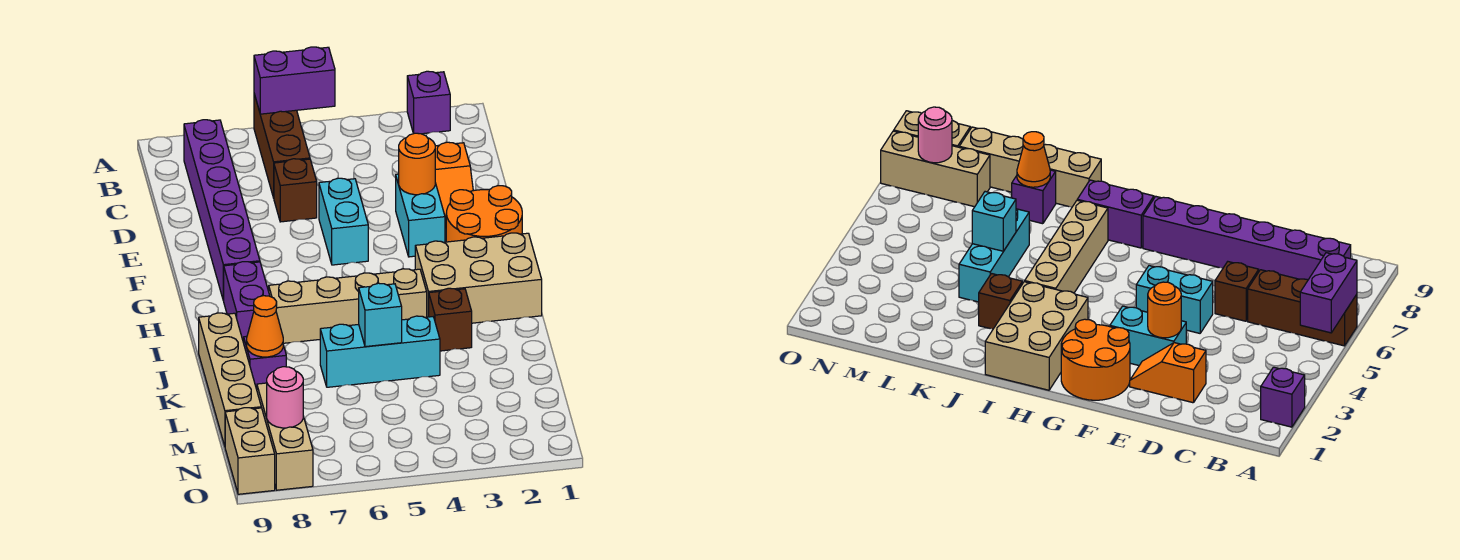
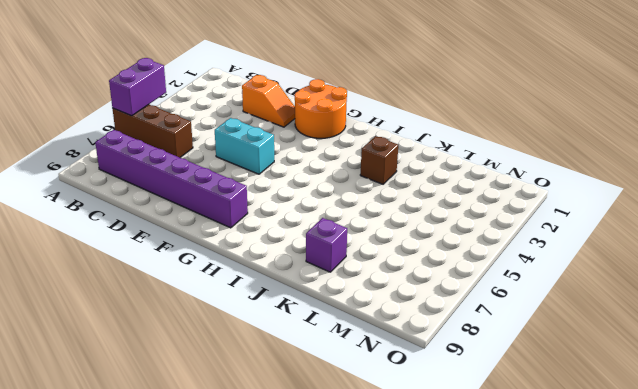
none -> purple brick A2 level 1
none -> brown brick D6 level 1
none -> cyan brick E3:F3 level 1

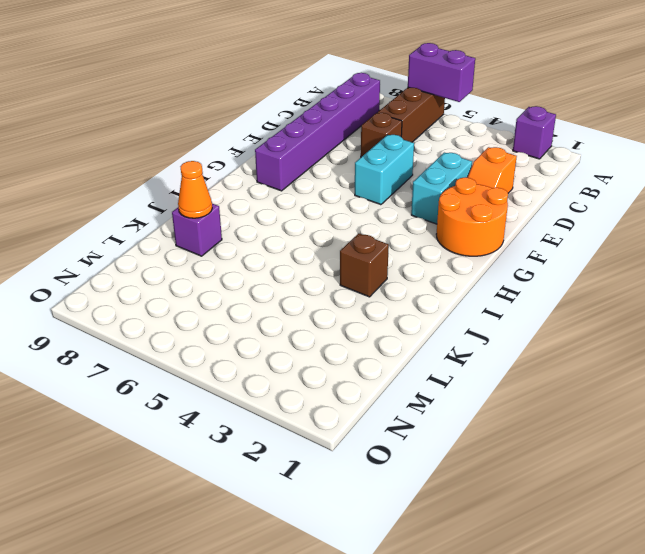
none -> tan brick H1:I3 level 1
none -> purple brick H8:I8 level 1
none -> tan brick I4:I7 level 1

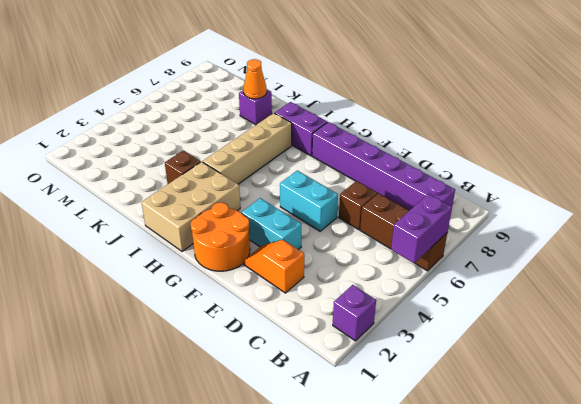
none -> tan brick J9:M9 level 1
none -> cyan brick K4:K6 level 1
none -> tan brick M8:O8 level 1

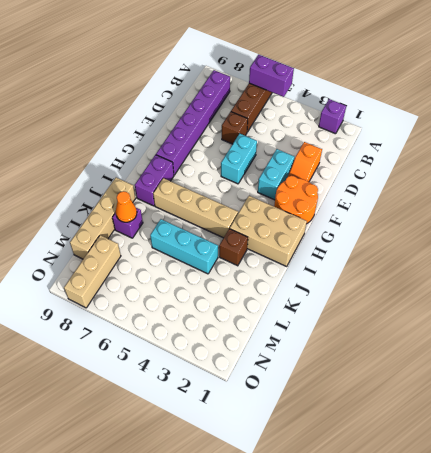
none -> tan brick N9:O9 level 1
none -> orange round brick E3 level 2
none -> cyan brick K5 level 2

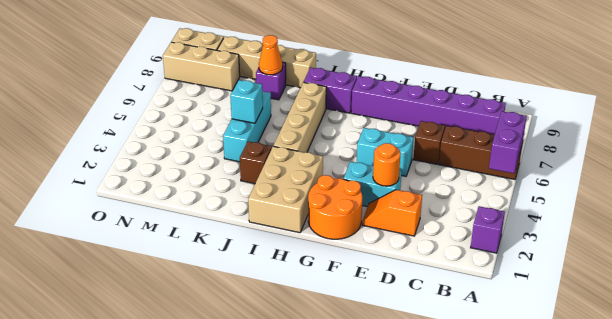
none -> pink round brick N8 level 2

